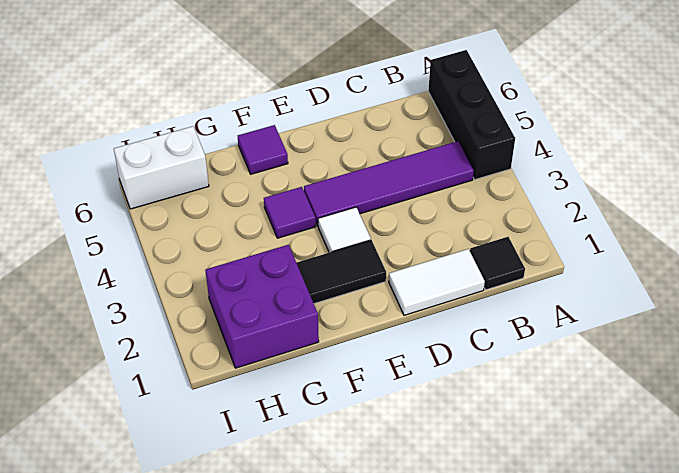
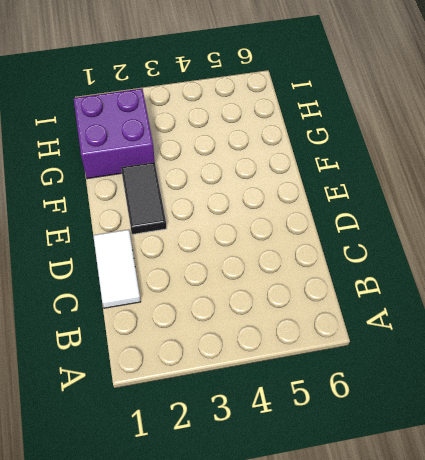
none -> black brick A4:A6 level 1
none -> black tile B1 level 1

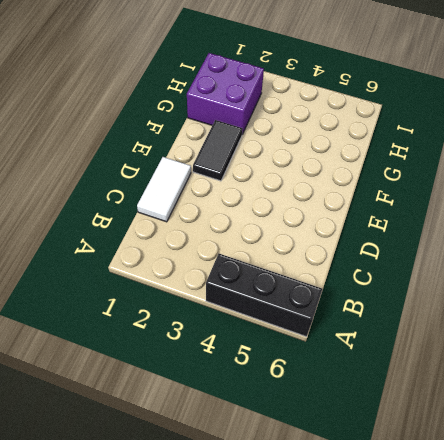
none -> black tile B1 level 1
none -> purple tile B4:E4 level 1

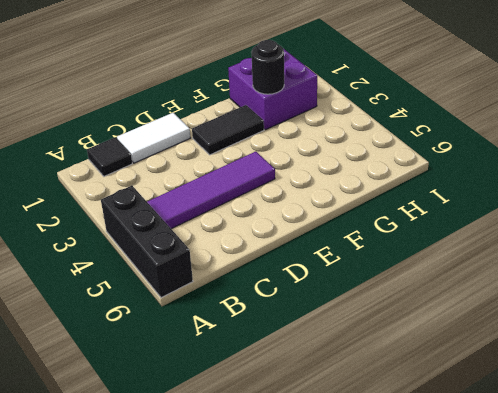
black round brick G2 level 2 -> none
none -> white tile E3 level 1
none -> purple tile F4 level 1

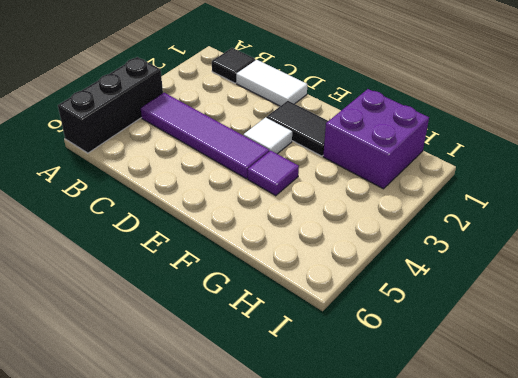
none -> purple tile F6 level 1
none -> white brick H6:I6 level 1

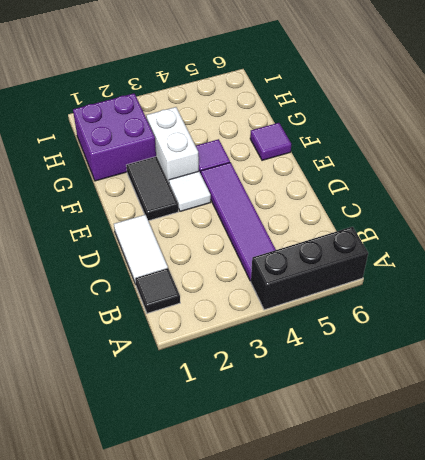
white brick F3:G3 level 1 -> white brick H6:I6 level 1

